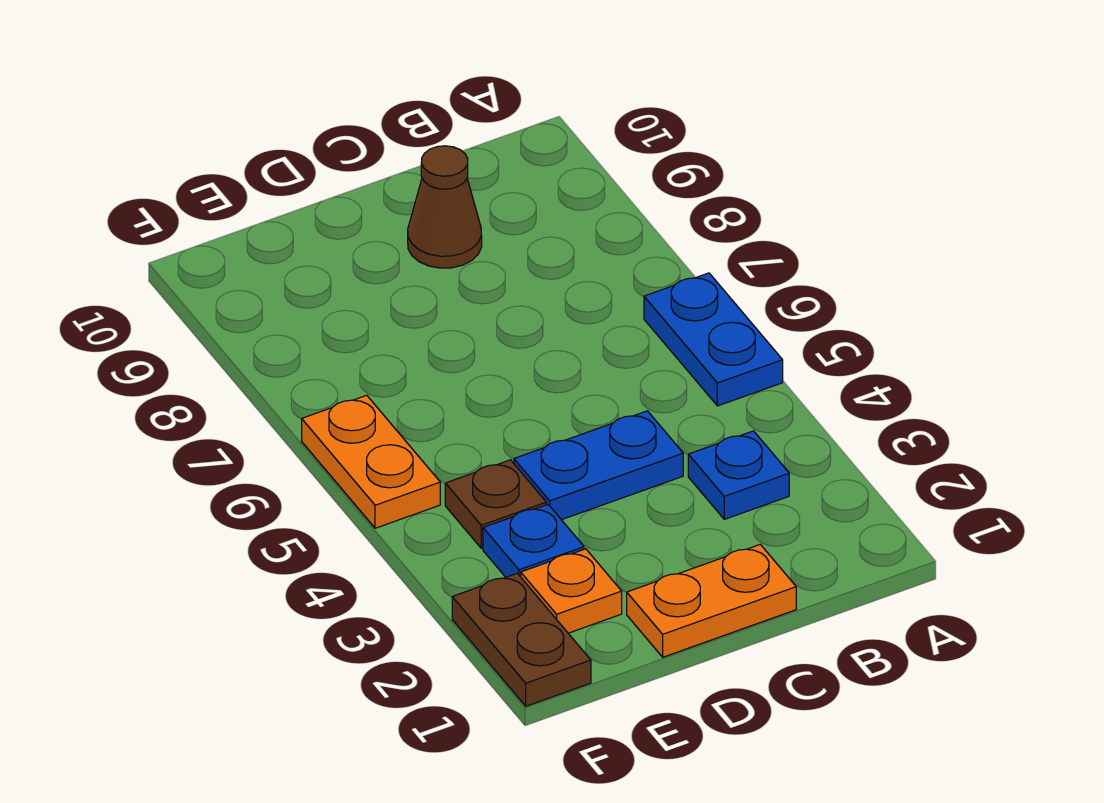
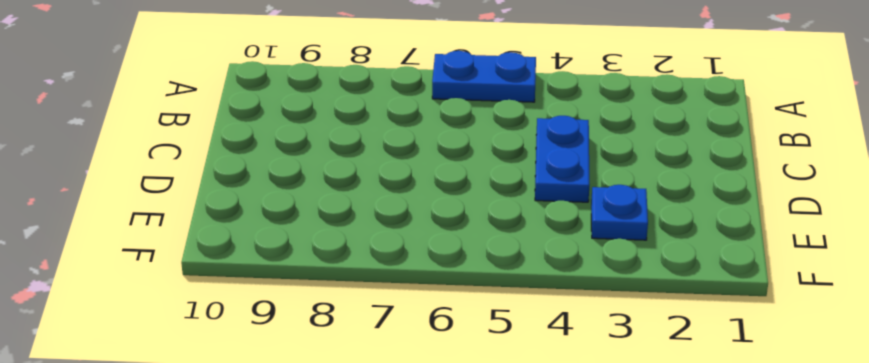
none -> blue plate B3 level 1
none -> orange plate C1:D1 level 1

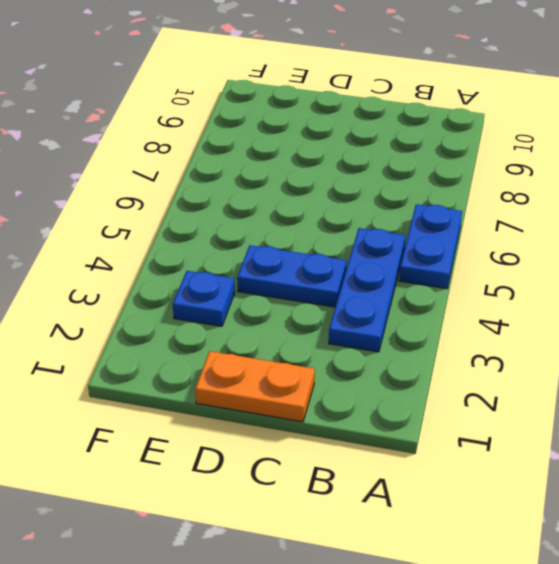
blue plate B3:B5 level 1 -> blue plate B3 level 1
none -> brown cone C9 level 1
none -> orange plate E2 level 1

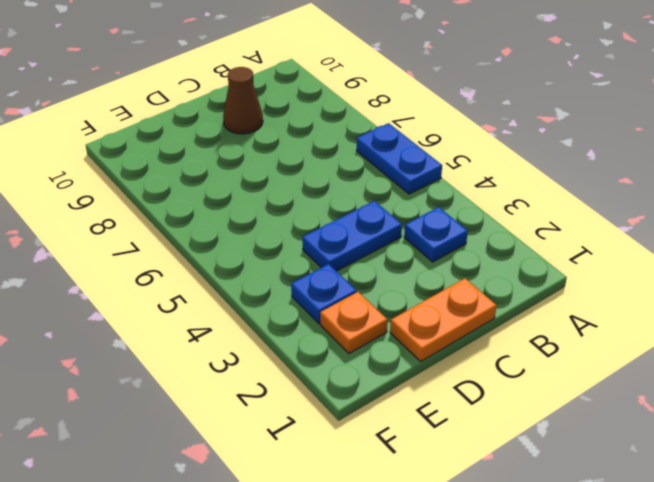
none -> brown plate E4 level 1
none -> brown plate F1:F2 level 1

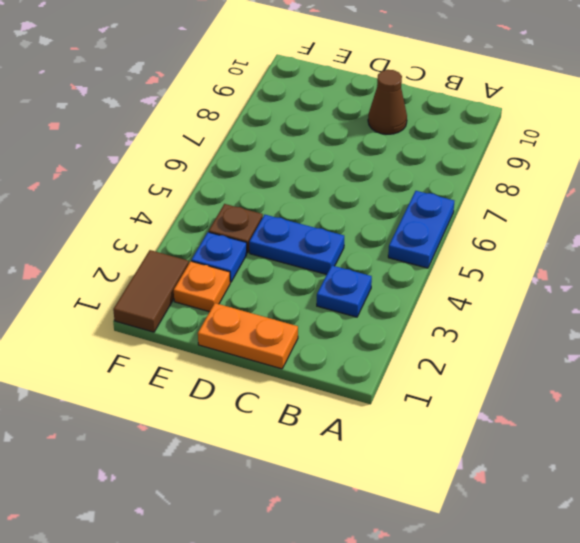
brown tile F1:F2 level 1 -> brown plate F1:F2 level 1
none -> orange plate F5:F6 level 1

